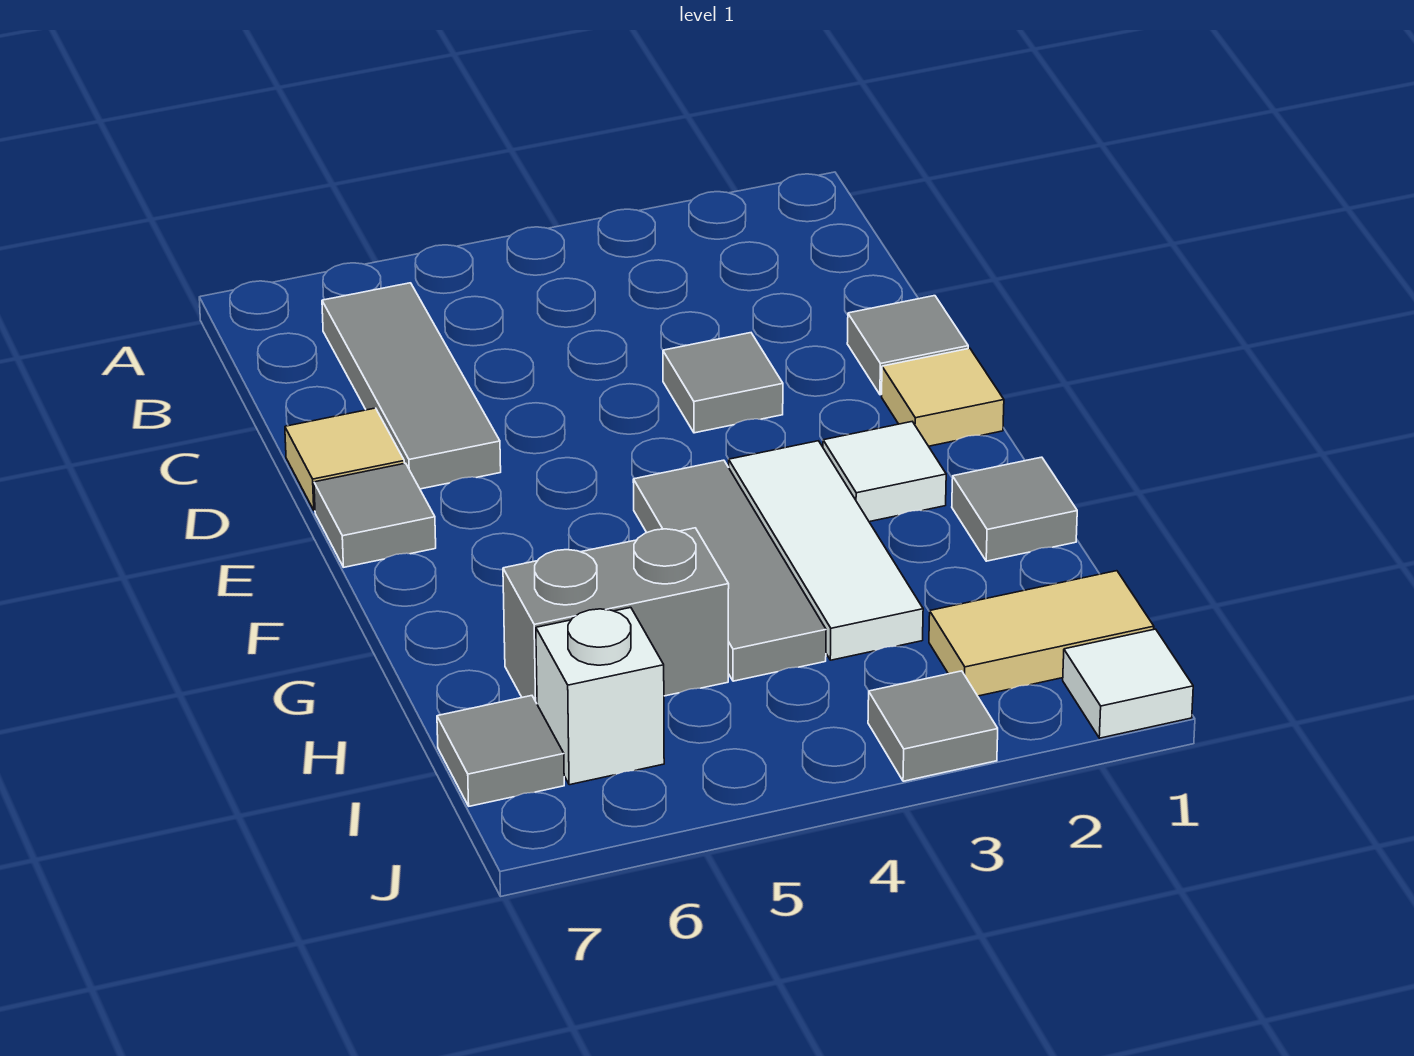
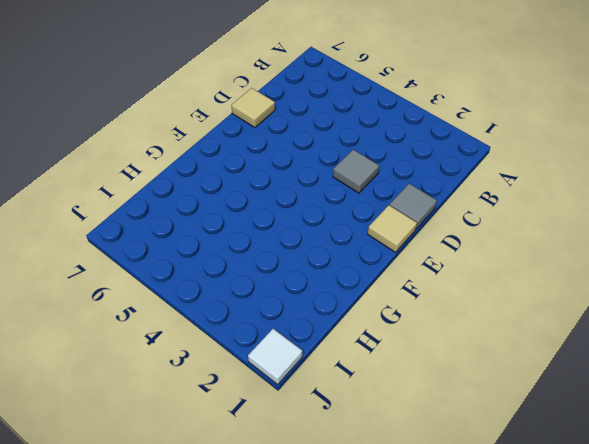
none -> grey tile B6:D6 level 1
none -> grey tile E7 level 1
none -> white tile F2 level 1

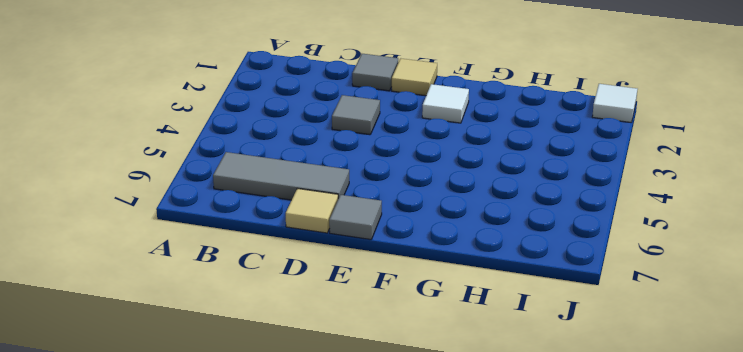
none -> white tile F3:H3 level 1
none -> grey tile F4:H4 level 1
none -> grey tile G1 level 1

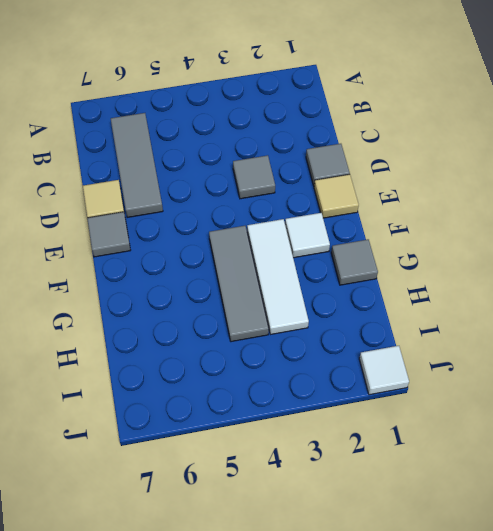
none -> grey brick H5:H6 level 1
none -> tan tile I1:I2 level 1
none -> white brick I6 level 1

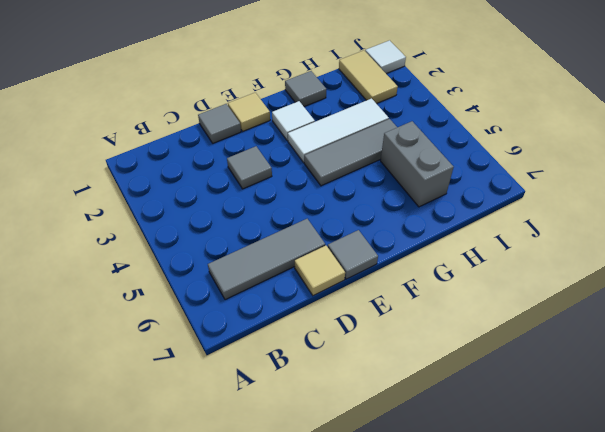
none -> white brick I6 level 1
none -> grey tile I7 level 1
none -> grey tile J3 level 1

